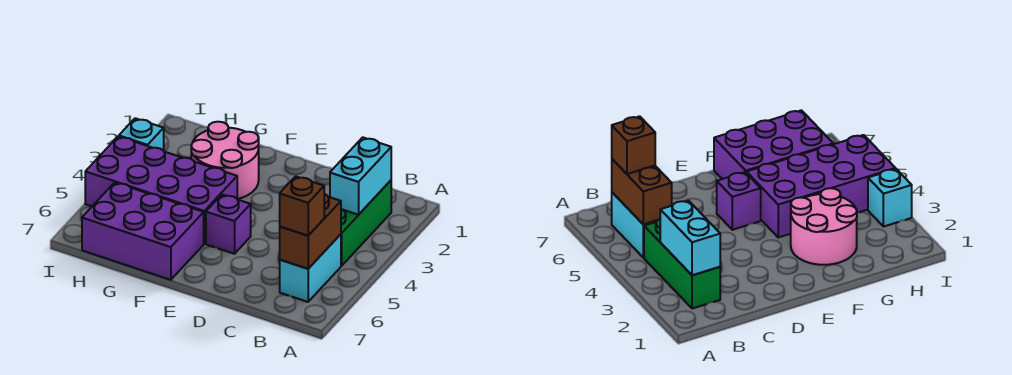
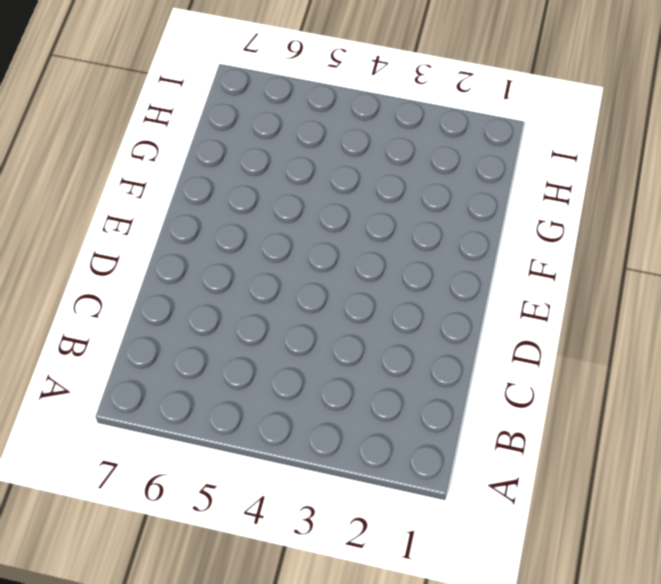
none -> green brick B2:B4 level 1
none -> cyan brick B5:B6 level 1

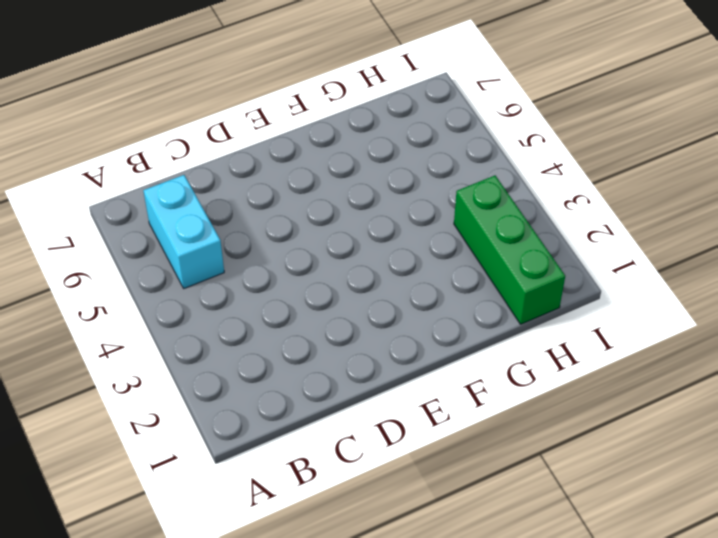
green brick H1:H3 level 1 -> green brick B2:B4 level 1
none -> purple brick E5 level 1
none -> pink round brick F2:G3 level 1

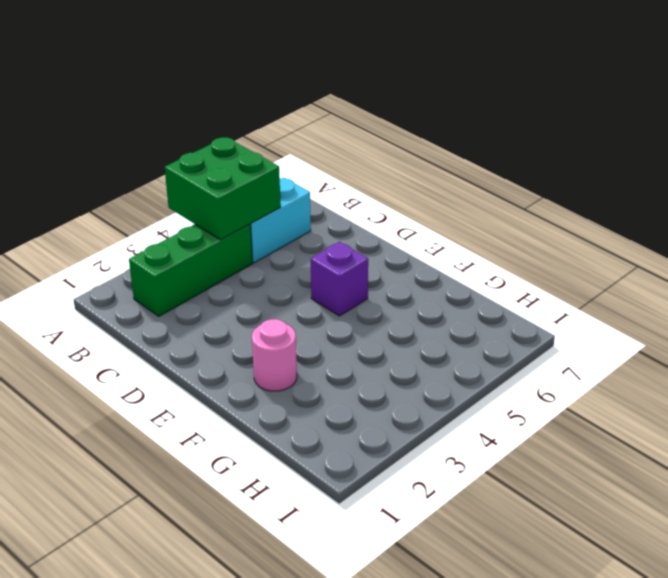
green brick A4:B5 level 2 -> brown brick B5:B6 level 2
pink round brick F2 level 1 -> pink round brick F2:G3 level 1
none -> purple brick F4:I5 level 1
none -> purple brick F6:H7 level 1

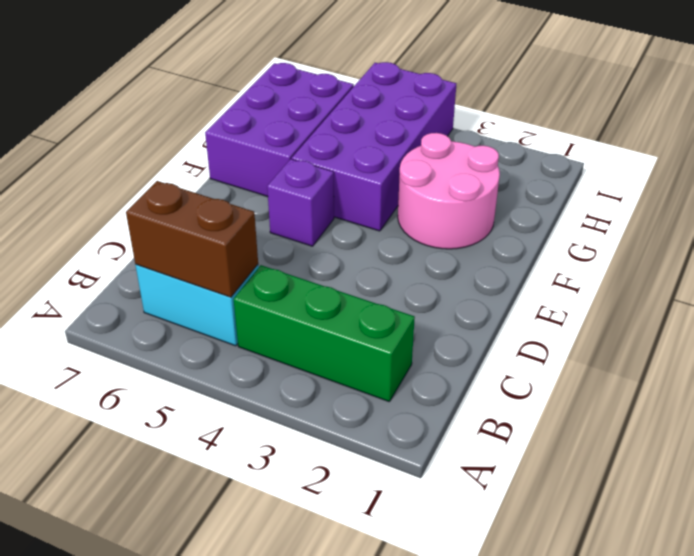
none -> cyan brick I3 level 1
none -> cyan brick B2:B3 level 2

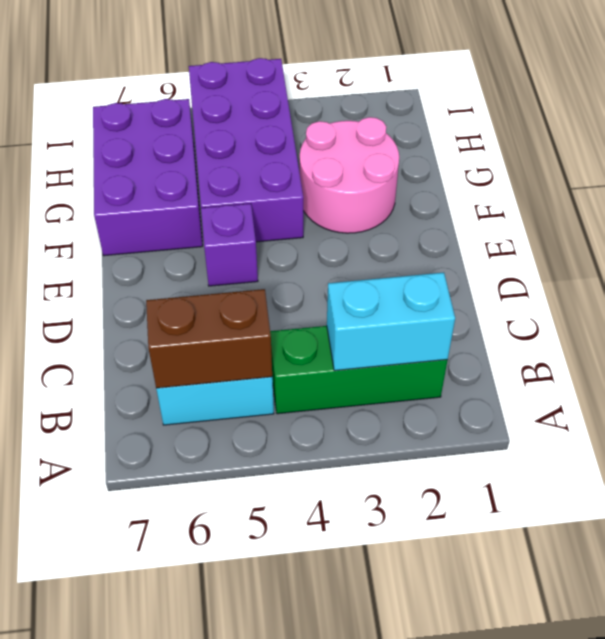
none -> cyan brick I3 level 1
none -> brown brick B6 level 3

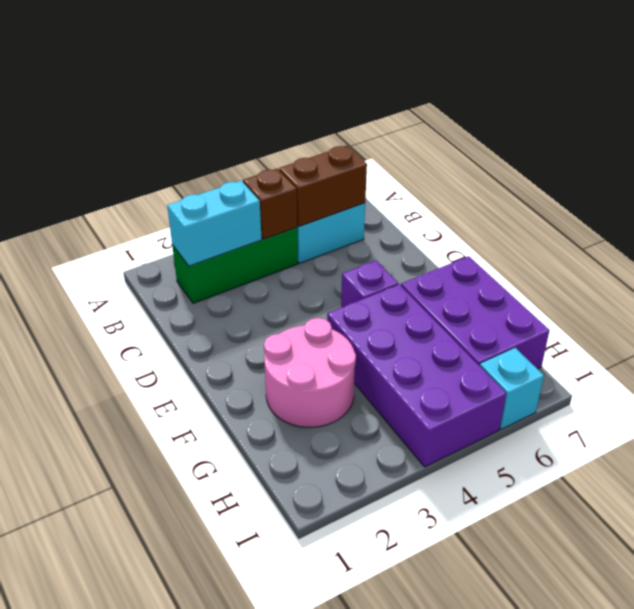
brown brick B4 level 2 -> brown brick B6 level 3
cyan brick I6 level 1 -> cyan brick I3 level 1

